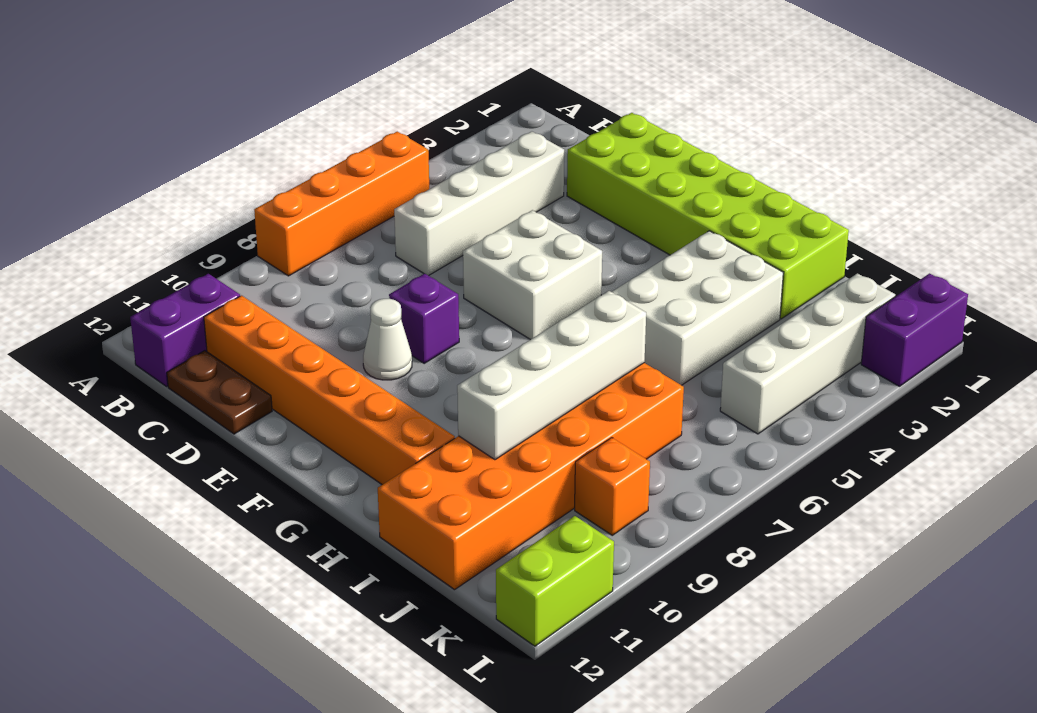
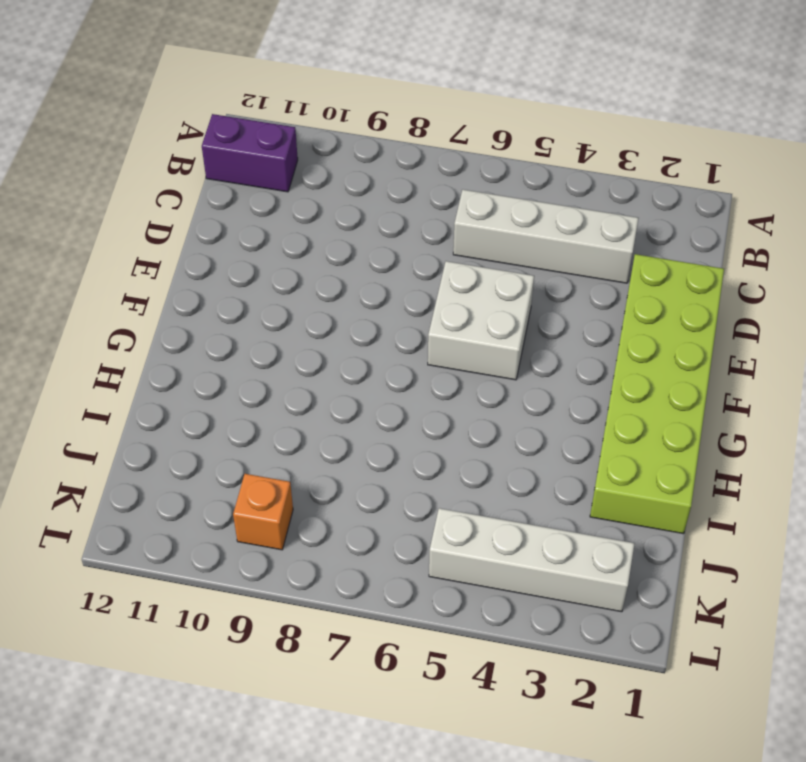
none -> orange brick A5:A8 level 1
none -> orange brick C11:H11 level 1
none -> brown plate C12:D12 level 1

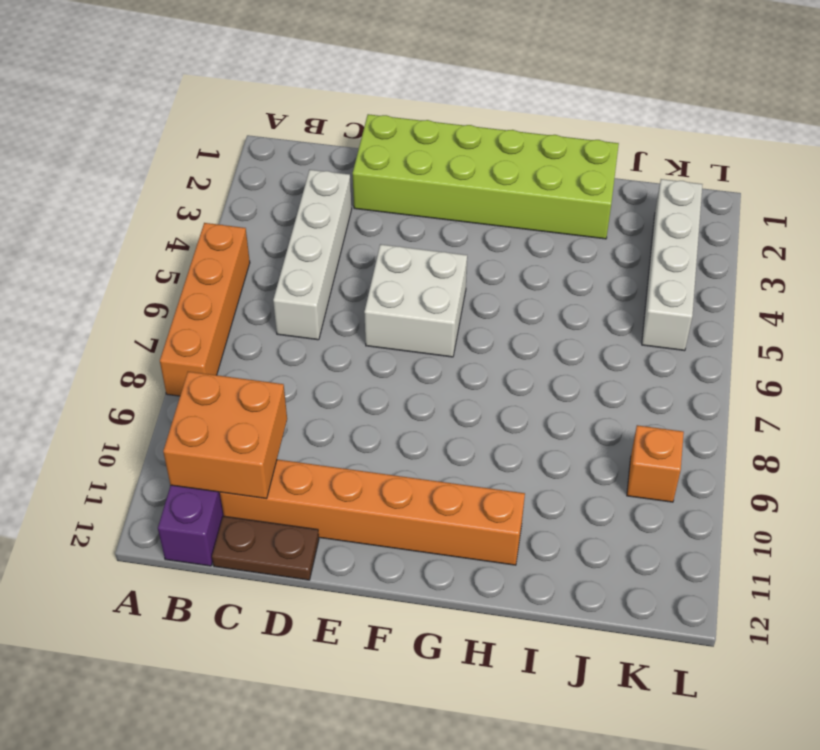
orange brick B10:C11 level 2 -> none
none -> purple brick E8 level 1
none -> white cone E9 level 1
none -> white brick H3:I5 level 1

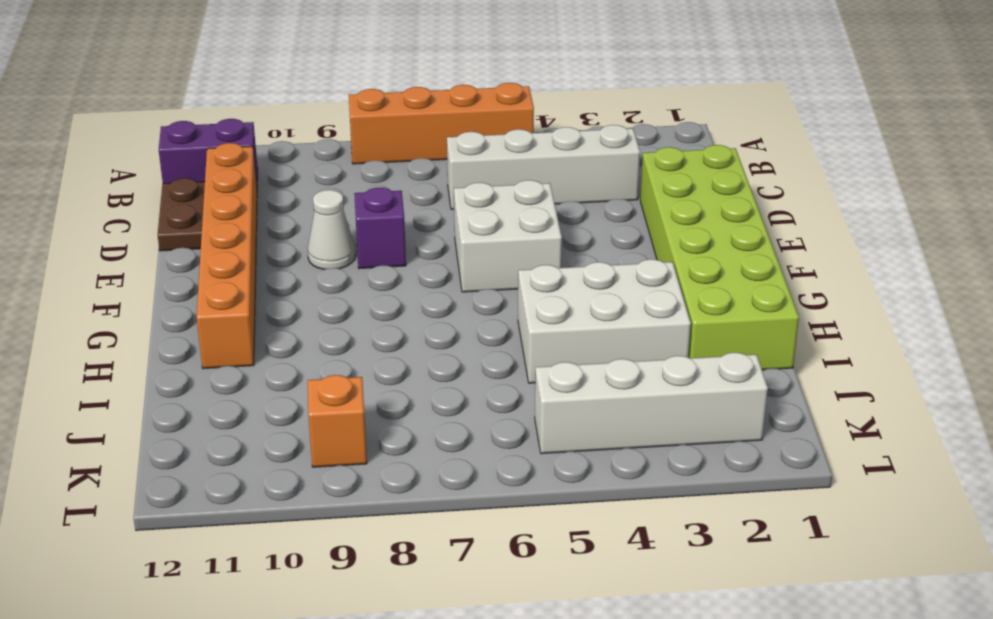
none -> orange brick I7:J12 level 1
none -> purple brick L1:L2 level 1
none -> lime brick L11:L12 level 1

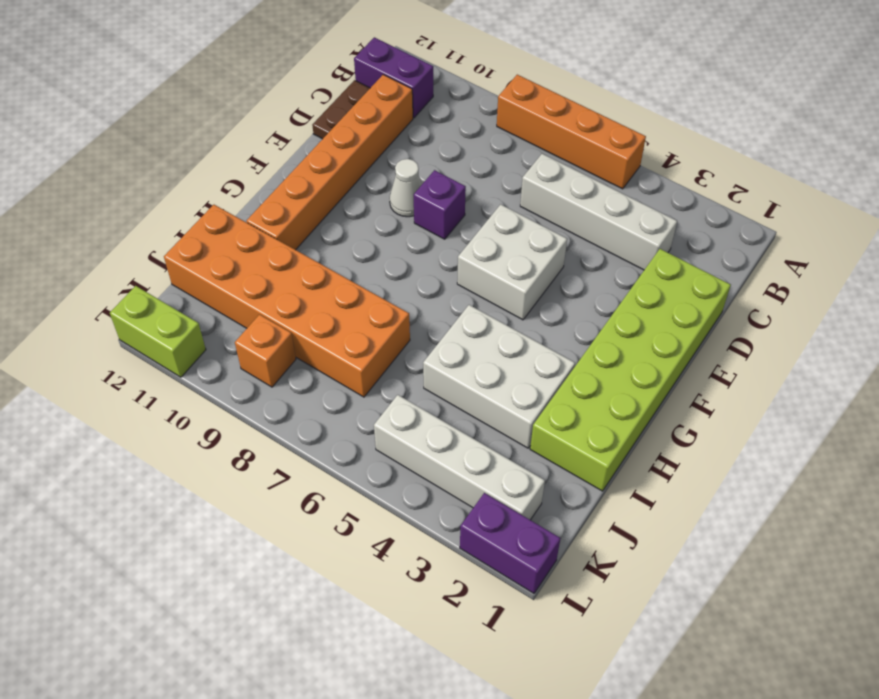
none -> white brick I7:I10 level 2

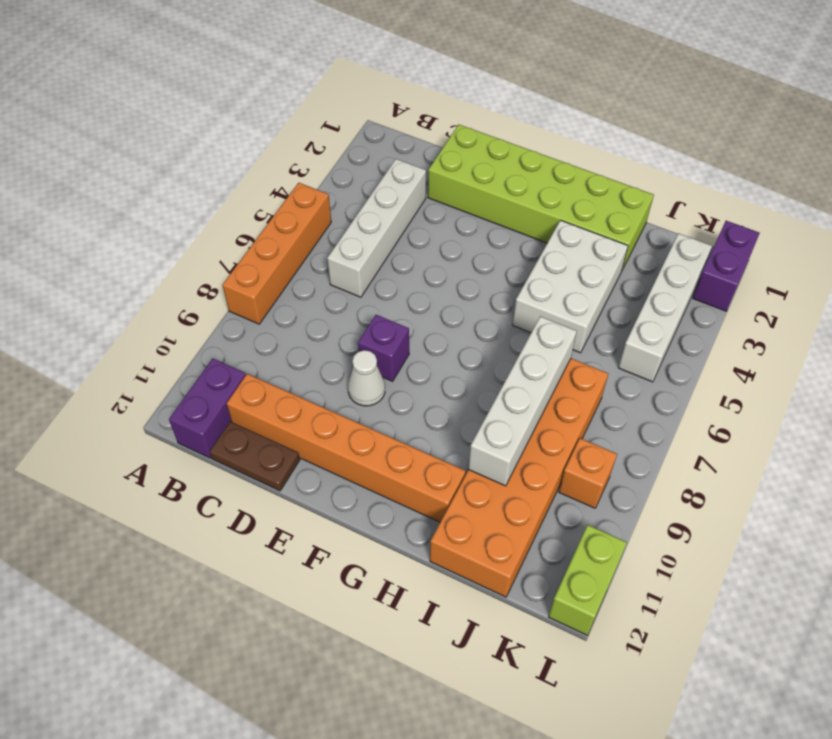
none -> white brick E5:F6 level 1

